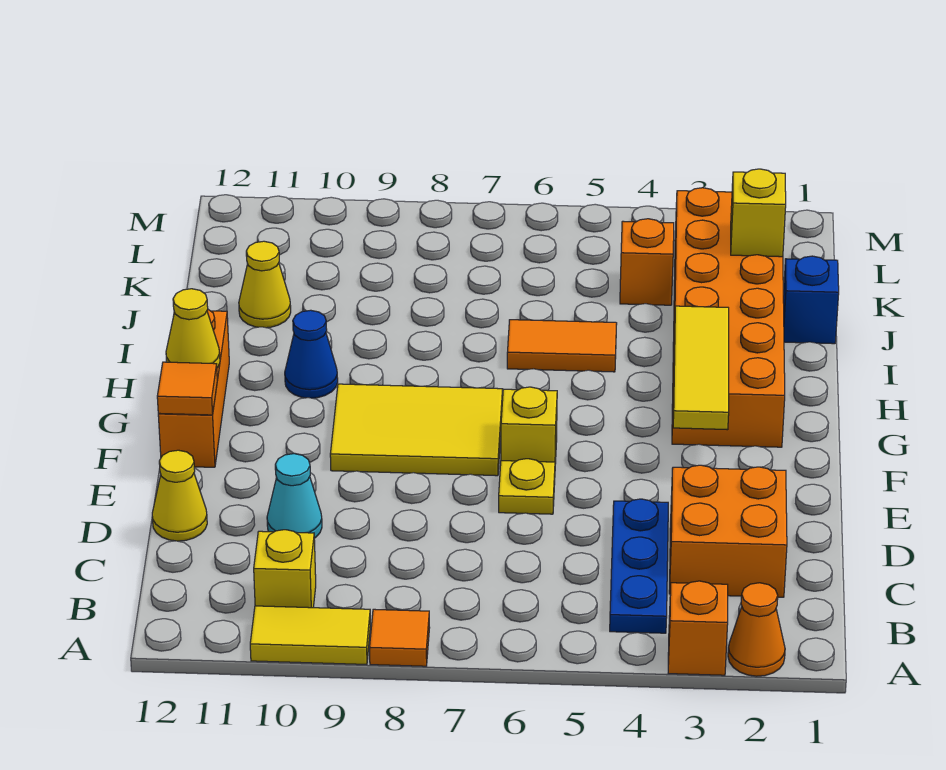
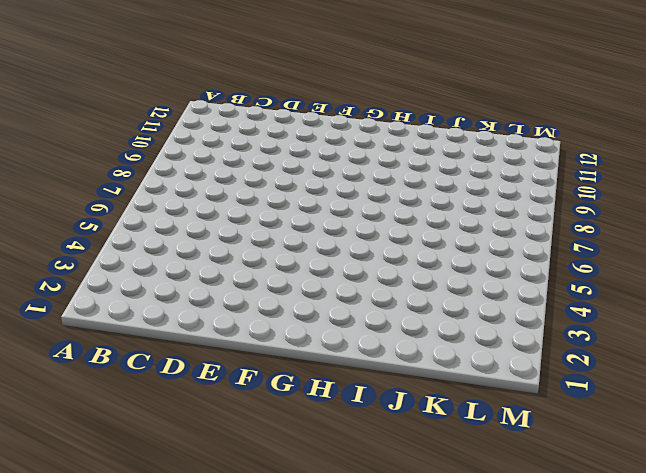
none -> orange cone A2 level 1
none -> orange brick A3 level 1
none -> orange tile A8 level 1

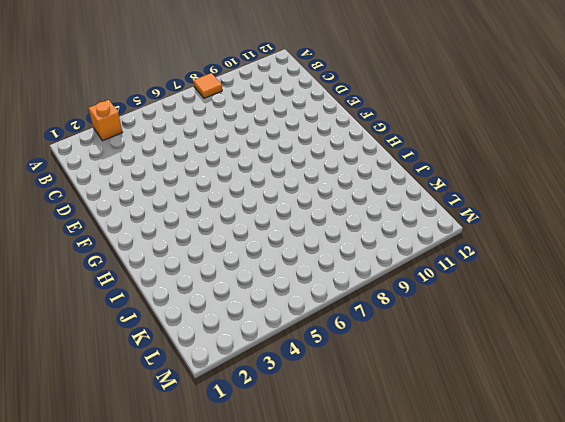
none -> orange cone A2 level 1
none -> yellow tile A9:A10 level 1
none -> blue plate B4:D4 level 1

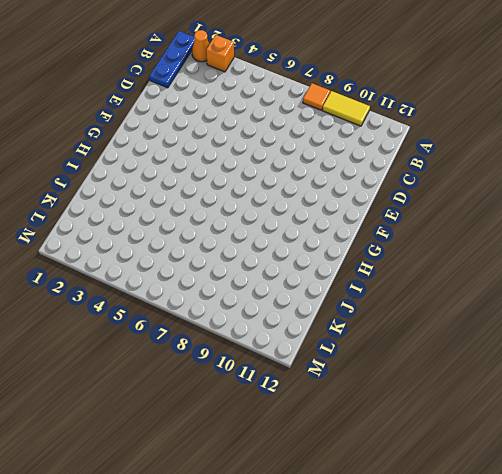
blue plate A1:C1 level 1 -> blue plate B4:D4 level 1
none -> yellow brick B10 level 1
none -> orange brick C2:D3 level 1
none -> cyan cone D10 level 1

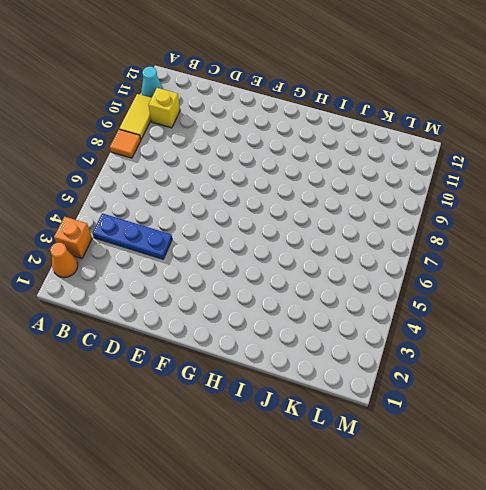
cyan cone A11 level 1 -> cyan cone D10 level 1
none -> orange brick C2:D3 level 1
none -> yellow cone D12 level 1
none -> yellow plate E6 level 1

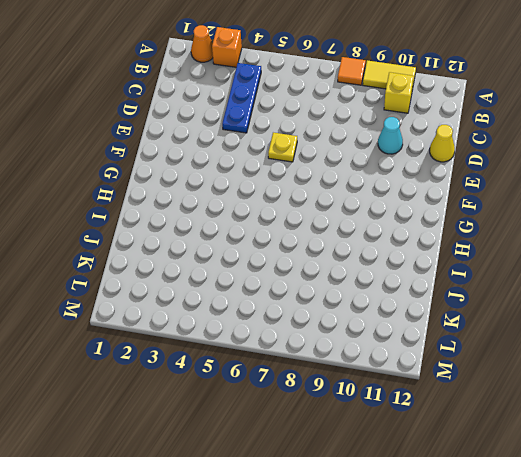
none -> orange brick C2:D3 level 1
none -> yellow brick F6 level 1
none -> yellow tile F7:G9 level 1

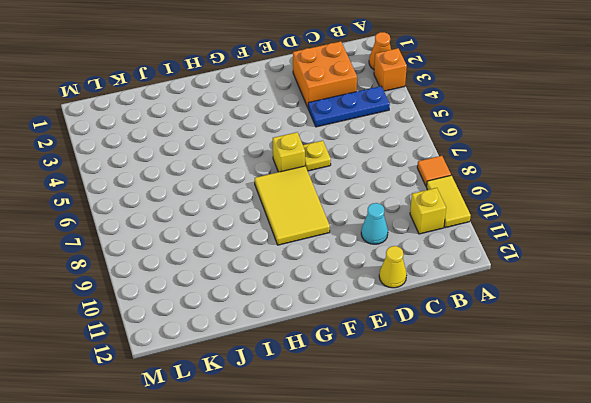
none -> orange brick F12:H12 level 1
none -> orange brick G2:L3 level 1
none -> blue cone H10 level 1

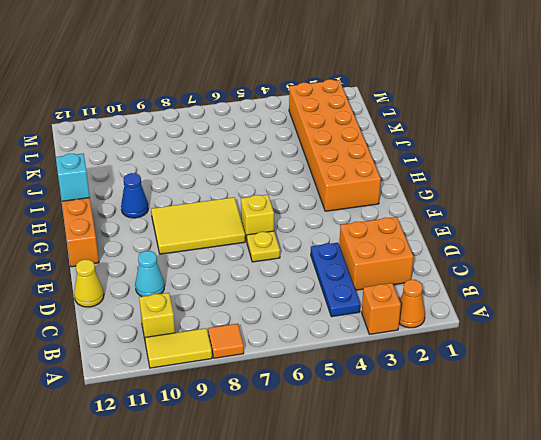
cyan brick H12 level 2 -> none
none -> orange tile I5:I6 level 1
none -> blue brick J1 level 1
none -> yellow cone J11 level 1

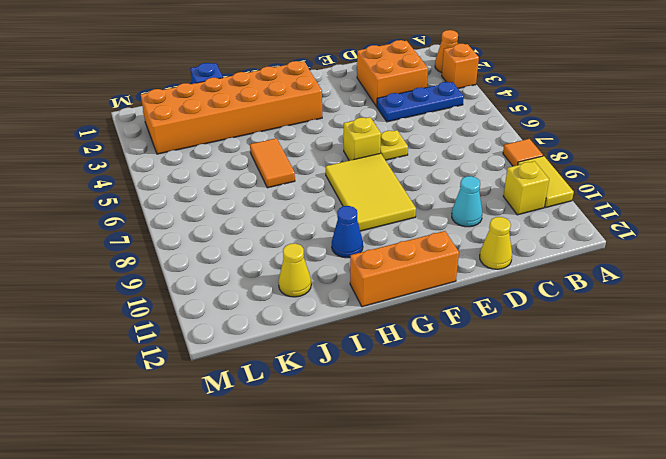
none -> orange brick K4 level 1
none -> yellow tile F3:H3 level 2
none -> orange tile F12 level 2

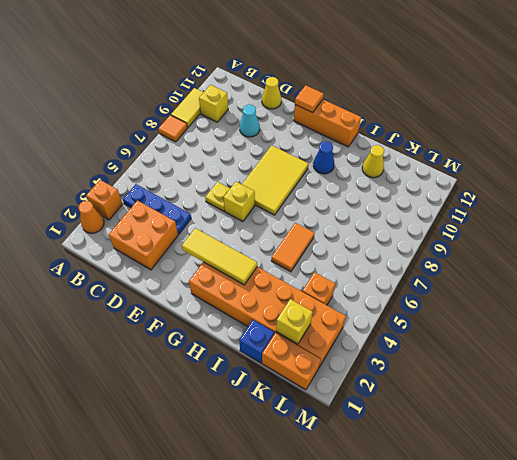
orange brick K1:L1 level 1 -> none
none -> yellow cone G12 level 2

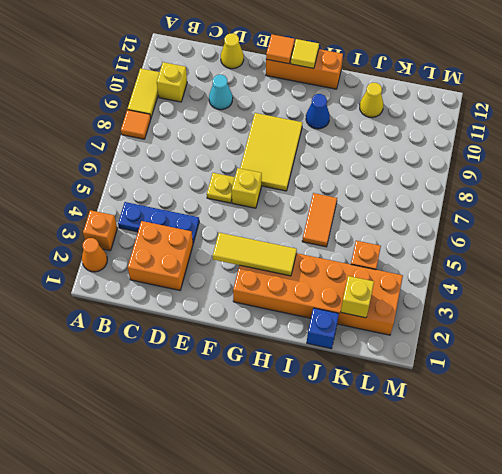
yellow tile G12 level 2 -> yellow cone G12 level 2

